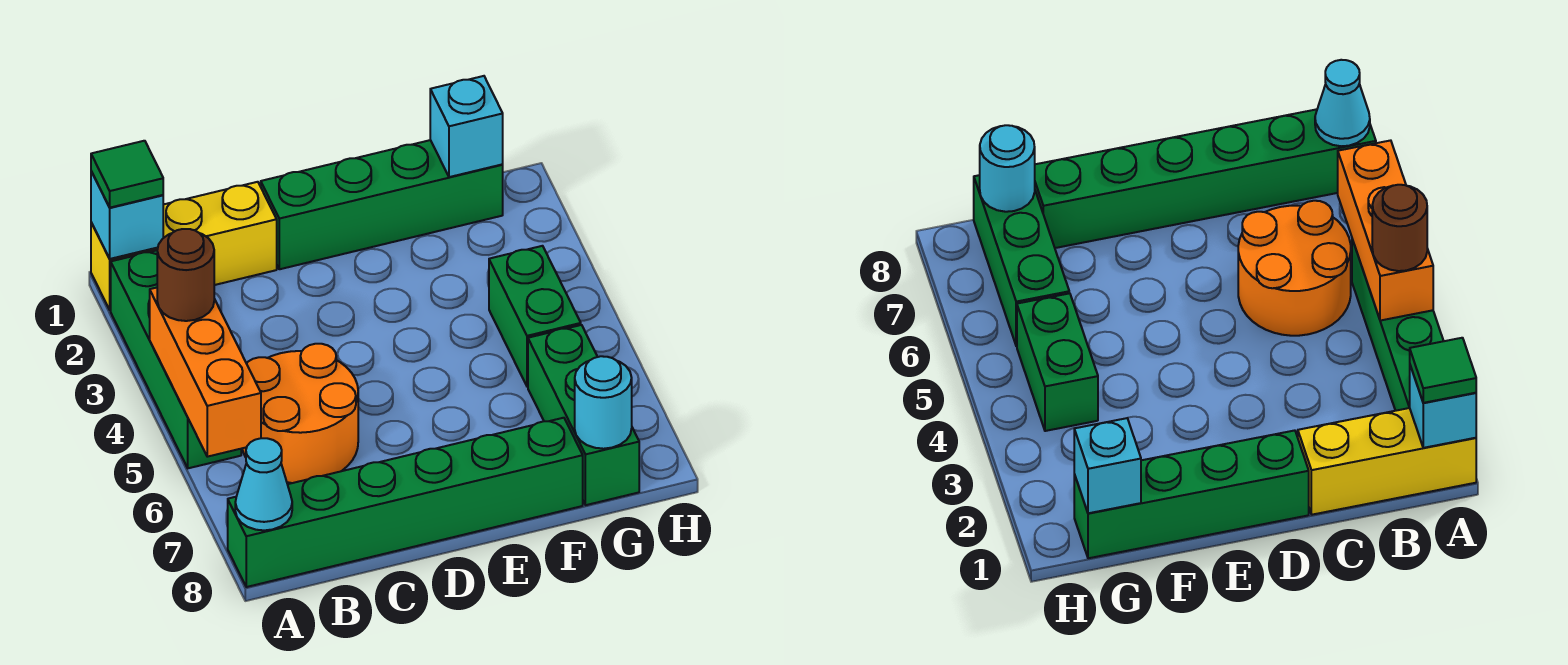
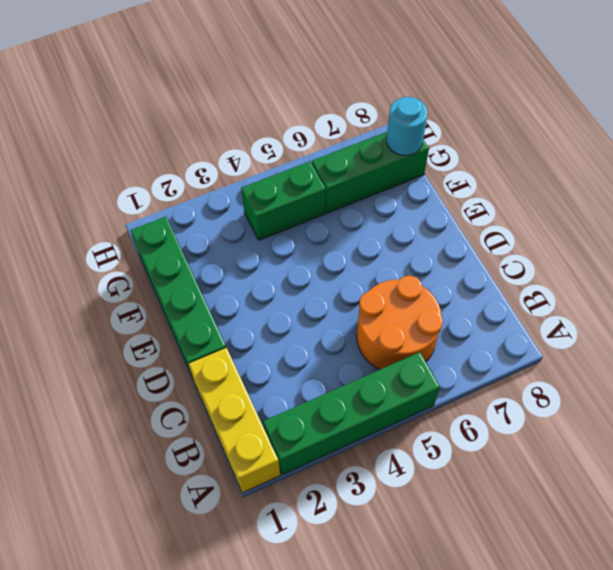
none -> green brick A8:F8 level 1
none -> cyan brick A1 level 2
none -> orange brick A4:A6 level 2

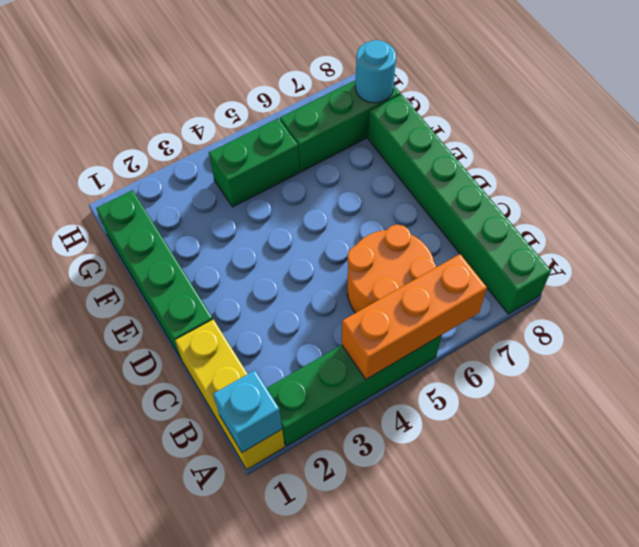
none -> cyan cone A8 level 2
none -> cyan brick G1 level 2
none -> green tile A1 level 3

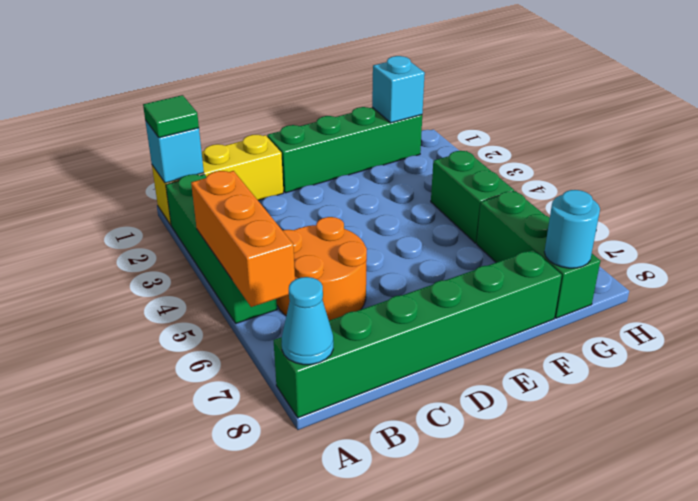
none -> brown round brick A4 level 3

